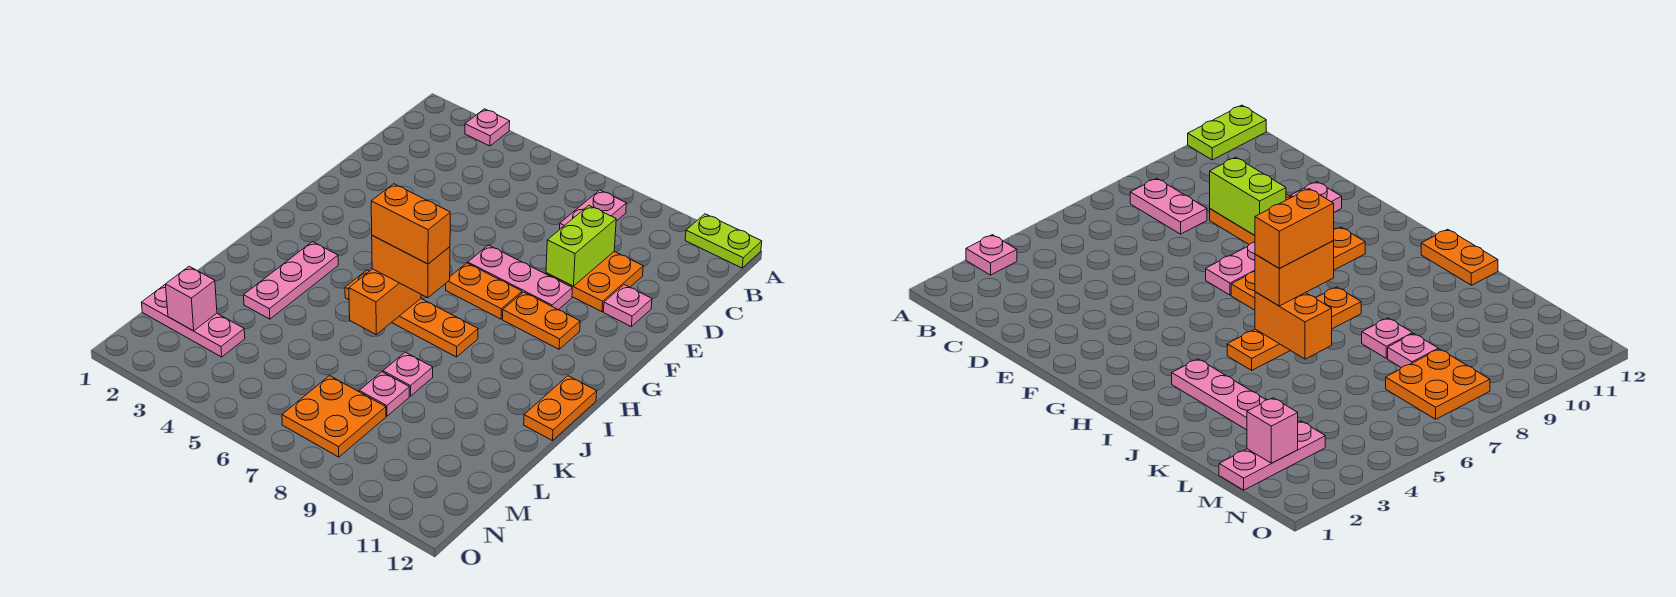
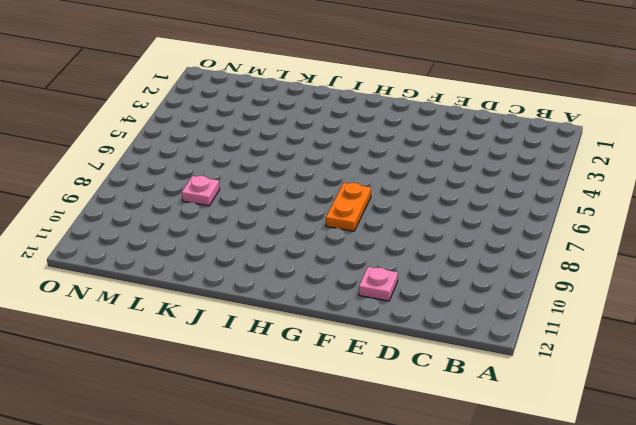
none -> pink plate A3 level 1
none -> lime plate A11:A12 level 1
none -> pink plate B8:C8 level 1

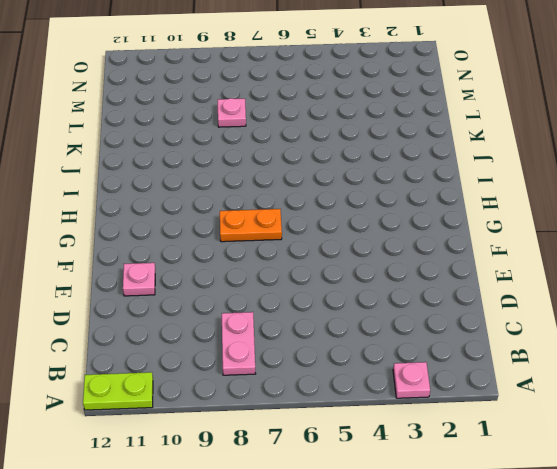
none -> orange plate D9:E10 level 1
none -> pink plate F7:F9 level 1
none -> orange plate G9:G10 level 1

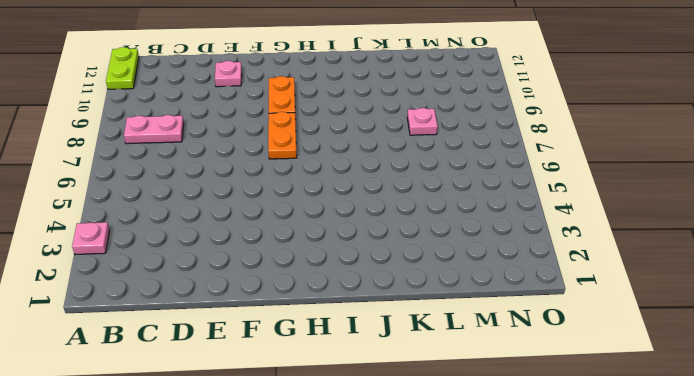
none -> orange plate D9:E10 level 1
none -> pink plate F7:F9 level 1
none -> pink plate I3:K3 level 1

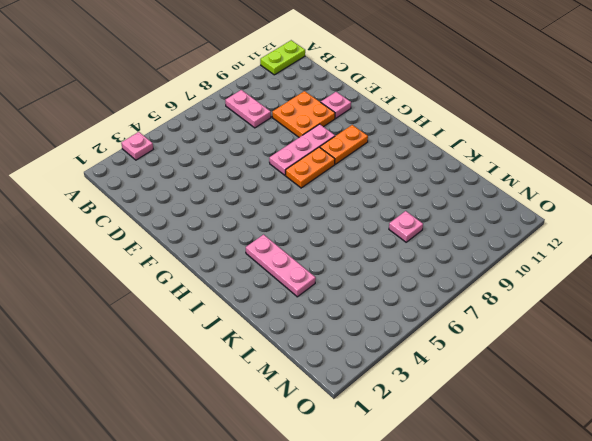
none -> orange plate I5:I8 level 1
none -> orange plate I12:J12 level 1
none -> pink plate K8 level 1

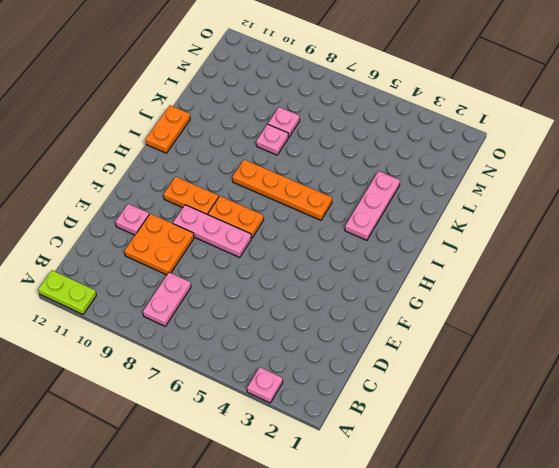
none -> pink plate M1:M3 level 1
none -> orange plate M7:N8 level 1
none -> lime brick D9:E9 level 2

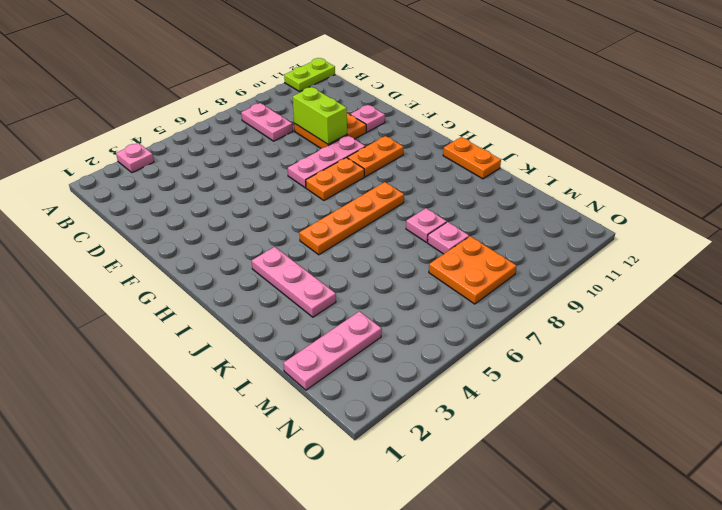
none -> orange brick I6:J6 level 2
none -> pink brick M2 level 2
none -> orange brick I6:I7 level 3

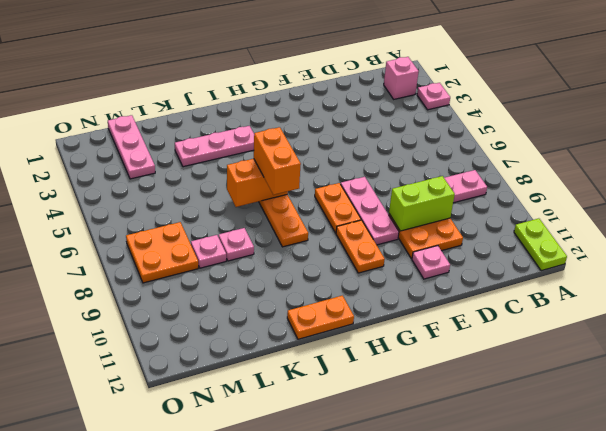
pink brick B2 level 1 -> pink brick M2 level 2
none -> orange brick I6:I7 level 4

